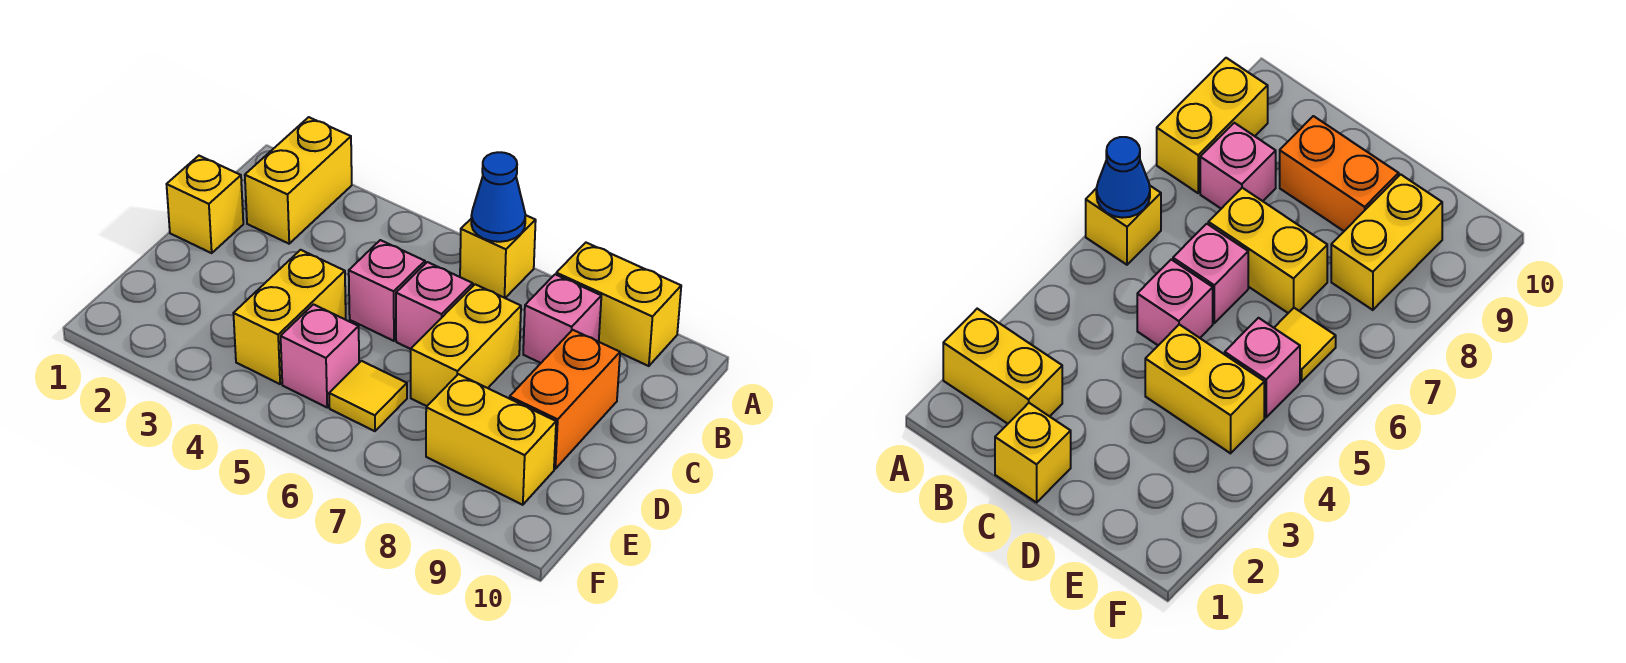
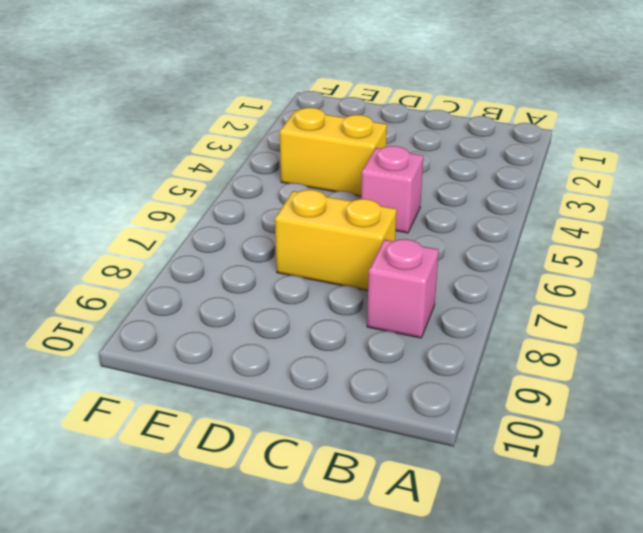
none -> yellow brick A2:B2 level 1
none -> yellow brick A6 level 1
none -> yellow brick A8:A9 level 1

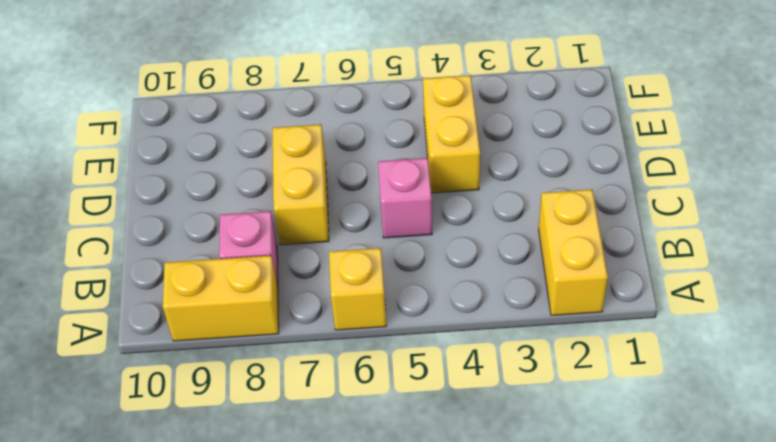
none -> yellow brick C1 level 1
none -> pink brick C6 level 1
none -> orange brick C9:D9 level 1

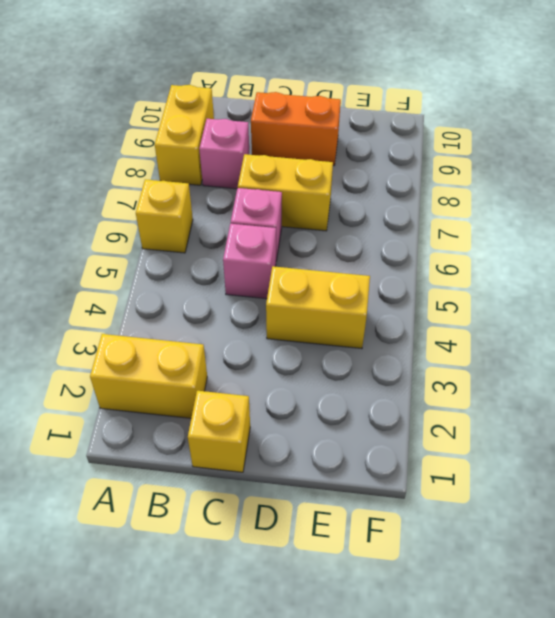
none -> pink brick E5 level 1
none -> yellow tile E6 level 1
none -> yellow brick E8:E9 level 1

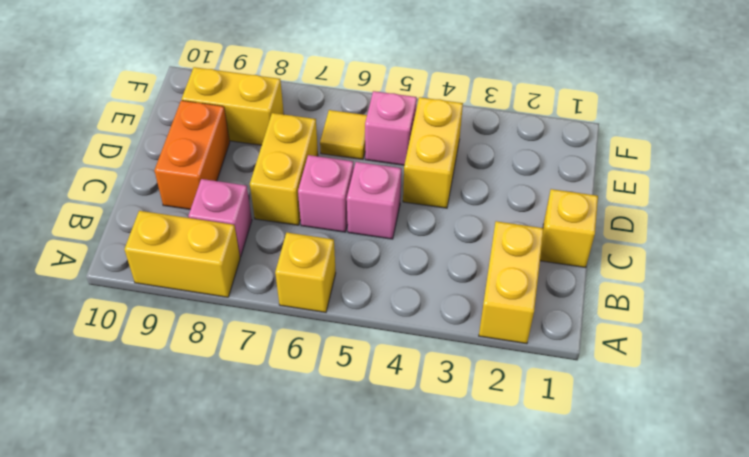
none -> blue cone A6 level 2

